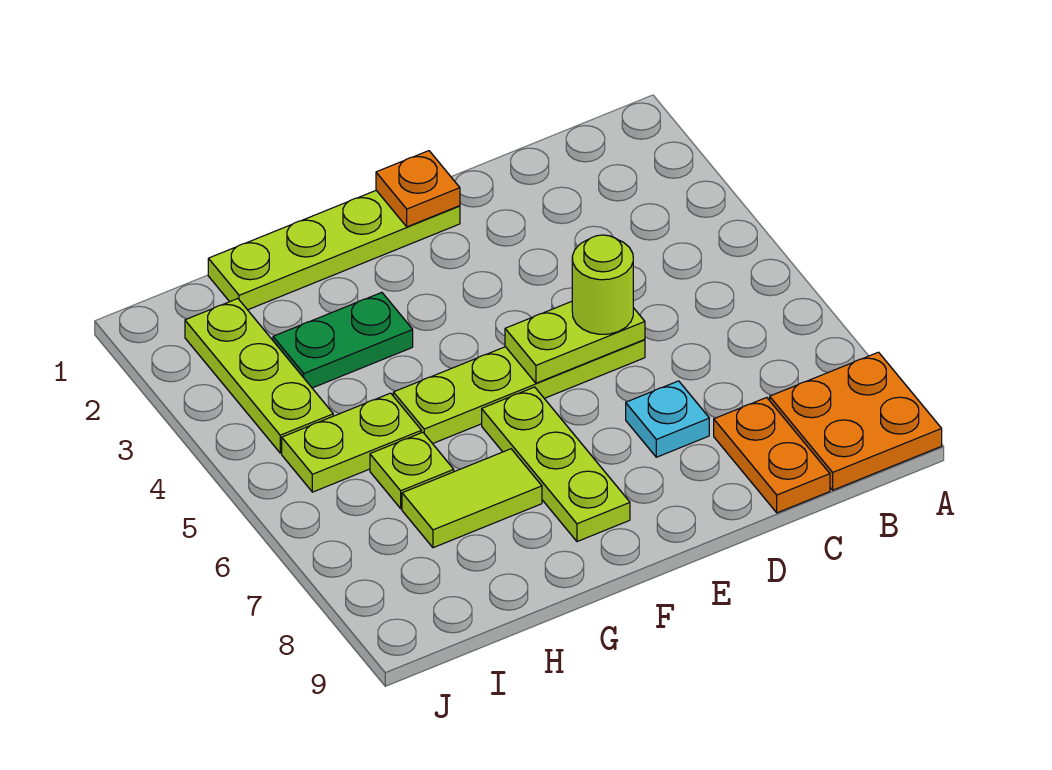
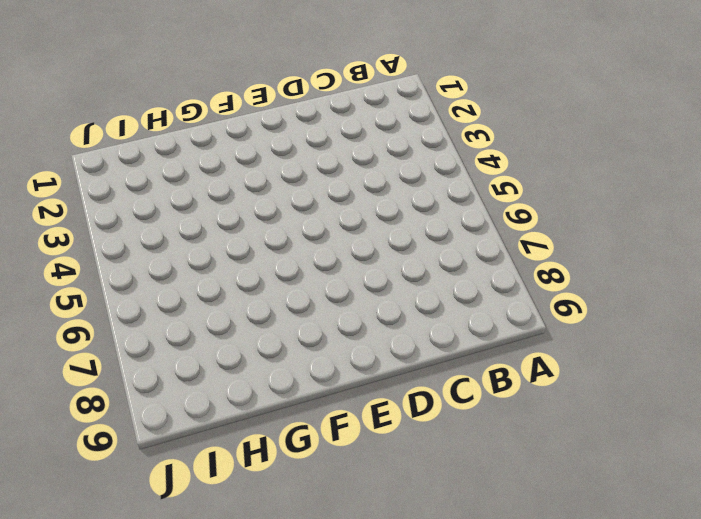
none -> orange plate A8:B9 level 1
none -> orange plate C8:C9 level 1
none -> lime plate D5:G5 level 1

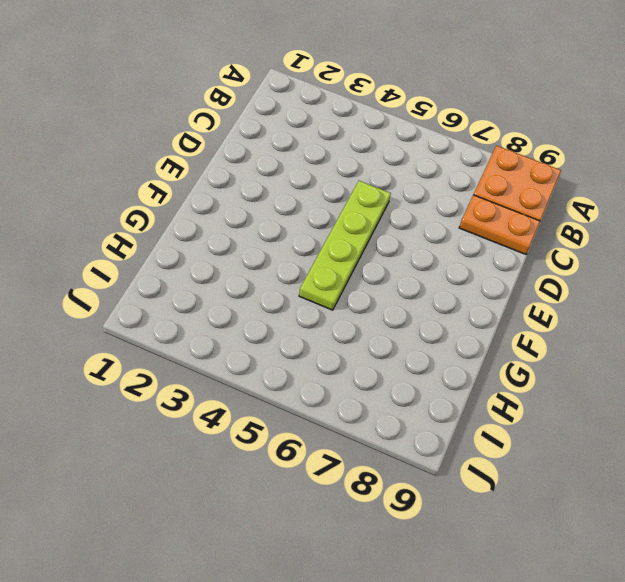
none -> cyan plate D7 level 1
none -> lime plate E1:H1 level 1
none -> lime plate F6:F8 level 1

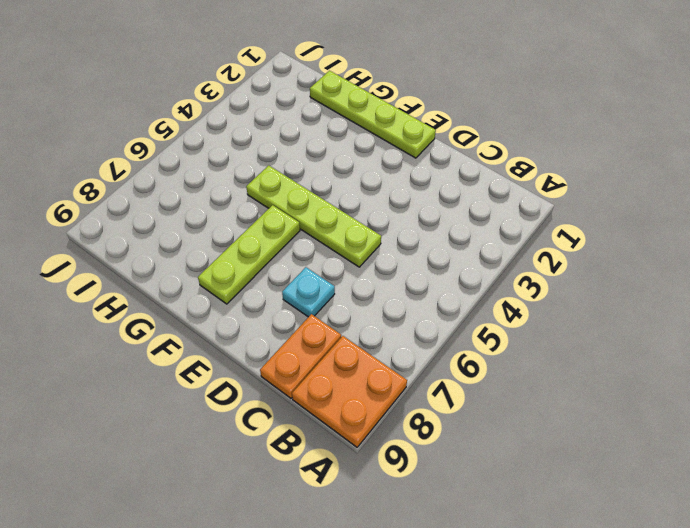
none -> green plate G3:H3 level 1
none -> lime tile G7:H7 level 1
none -> lime plate H5:I5 level 1

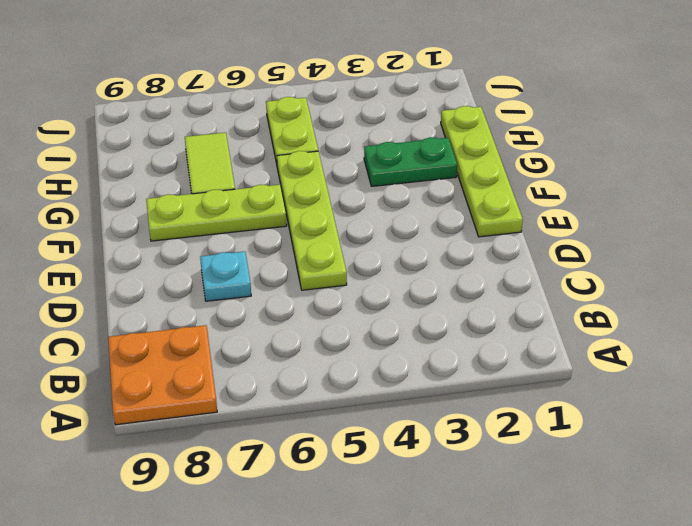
green plate G2:G3 level 1 -> green plate G3:H3 level 1
none -> orange plate C8:C9 level 1
none -> lime plate H6 level 1
none -> lime plate I2:I4 level 1

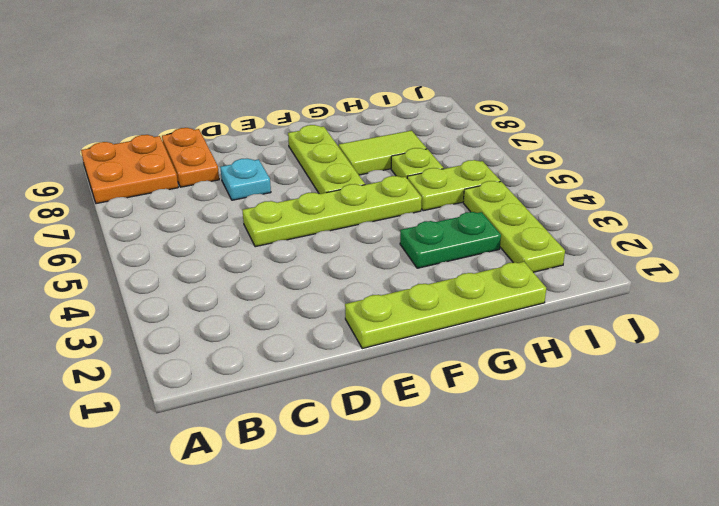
none -> lime plate D5:E5 level 2
none -> orange plate E1 level 2
none -> lime round brick D5 level 3

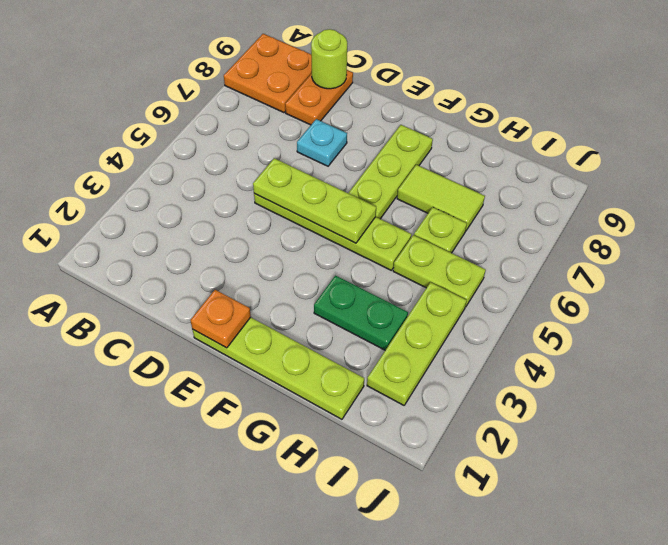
lime round brick C9 level 2 -> lime round brick D5 level 3
lime plate D5:F5 level 2 -> lime plate D5:E5 level 2

